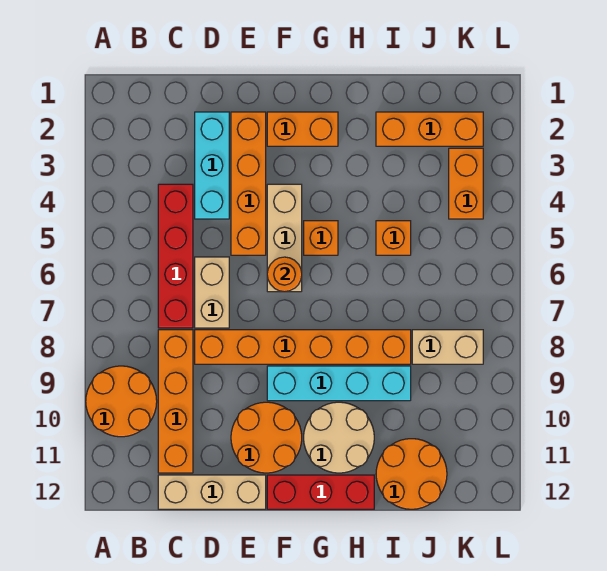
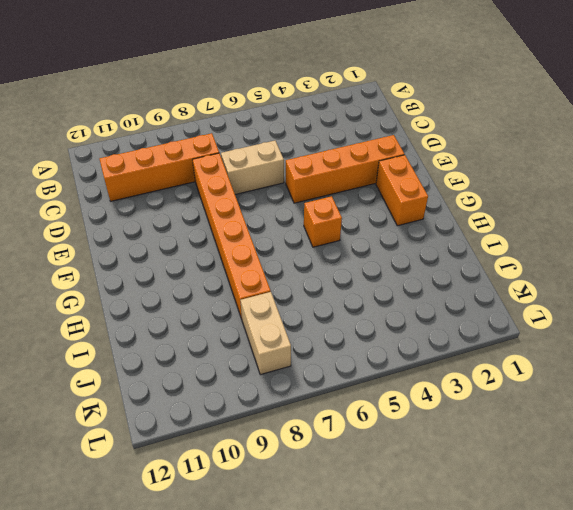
none -> orange round brick A9:B10 level 1
none -> red brick C4:C7 level 1
none -> tan brick C12:E12 level 1

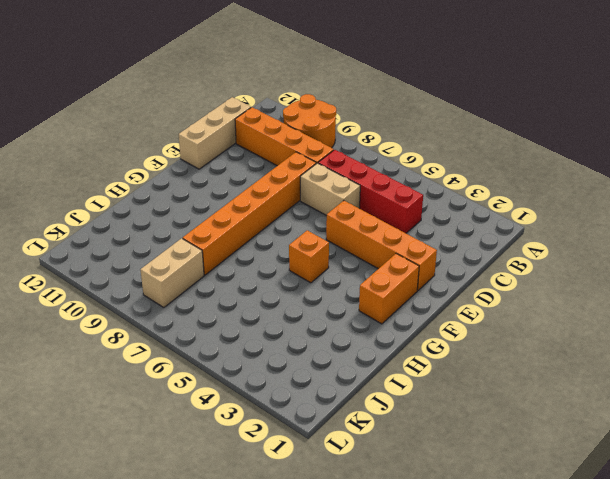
none -> cyan brick D2:D4 level 1
none -> orange round brick E10:F11 level 1
none -> tan brick F4:F6 level 1

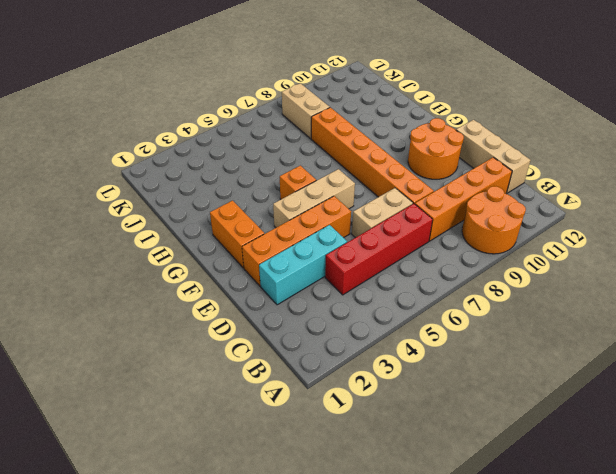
none -> cyan brick F9:I9 level 1
none -> red brick F12:H12 level 1
none -> tan round brick G10:H11 level 1

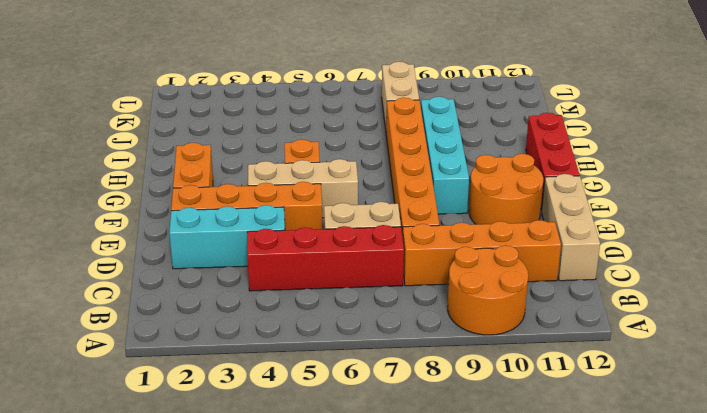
none -> tan round brick G10:H11 level 1
none -> orange brick I2:K2 level 1
none -> orange brick I5 level 1

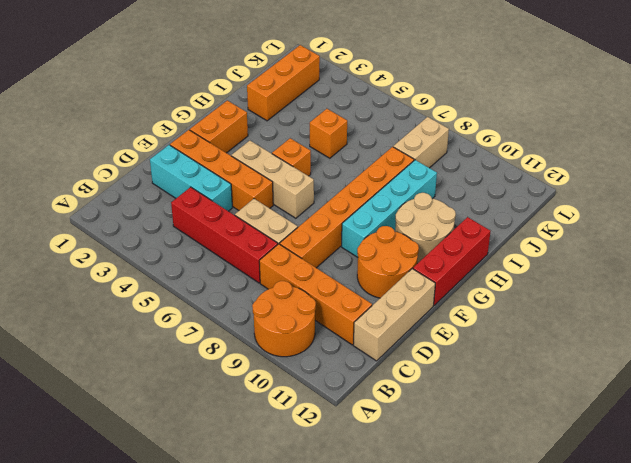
none -> orange round brick I11:J12 level 1
none -> orange brick K3:K4 level 1
none -> orange round brick F6 level 2

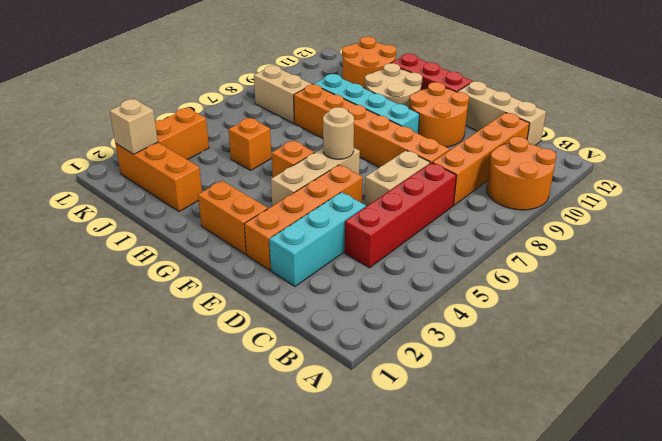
tan round brick F6 level 2 -> orange round brick F6 level 2
tan brick K2 level 2 -> none

